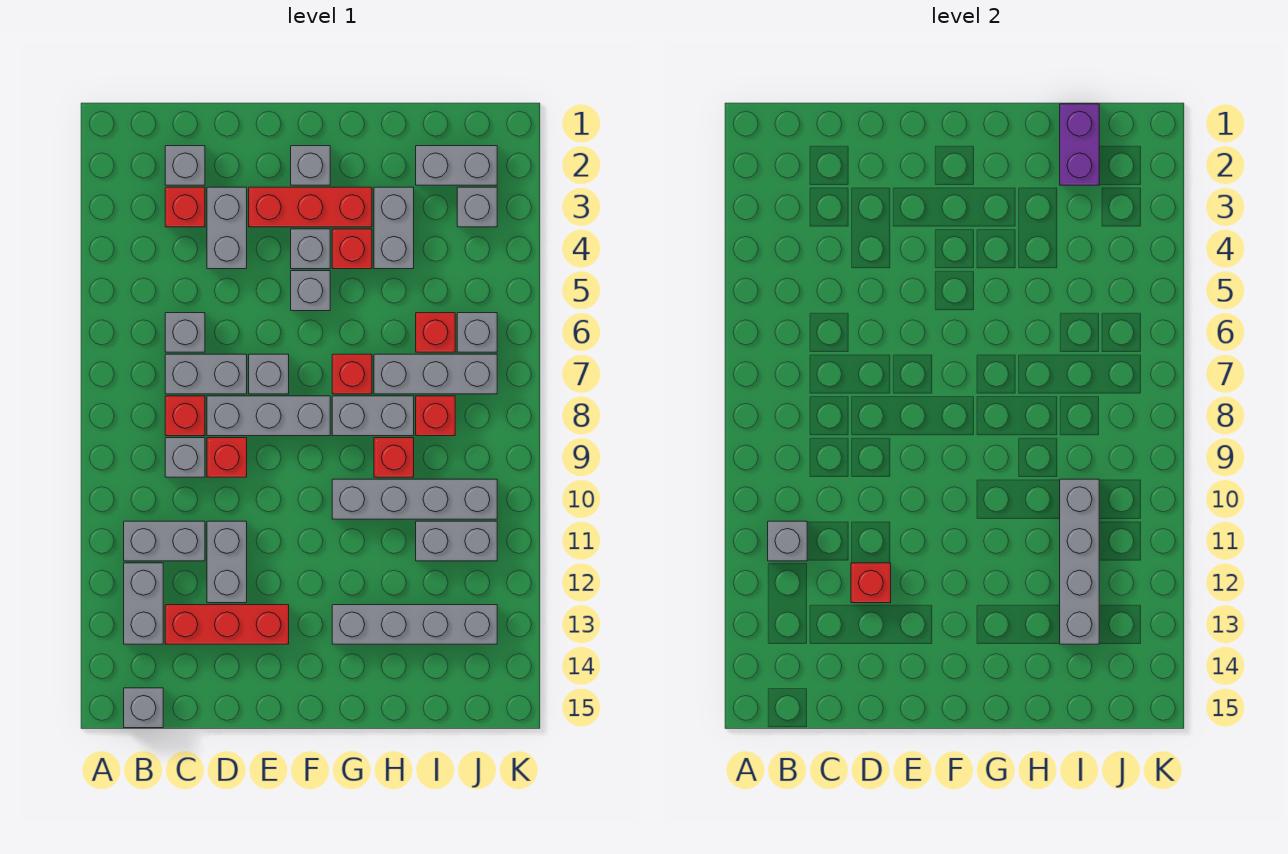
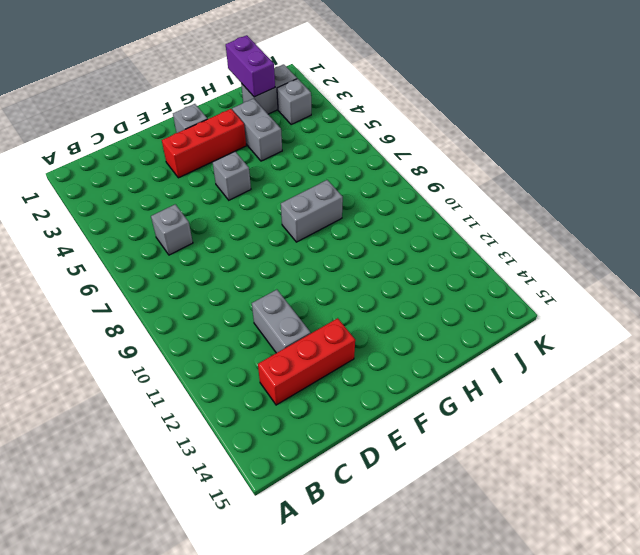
none -> grey brick B11:C11 level 1
none -> grey brick B12:B13 level 1
none -> grey brick B15 level 1
none -> grey brick C2 level 1

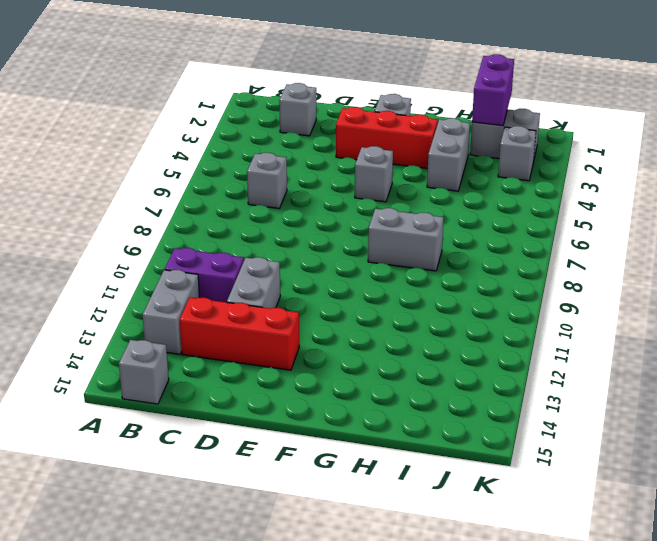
purple brick B11:C11 level 1 -> grey brick B11:C11 level 1
none -> red brick C3 level 1
none -> grey brick C7:D7 level 1
none -> red brick C8 level 1
none -> grey brick C9 level 1

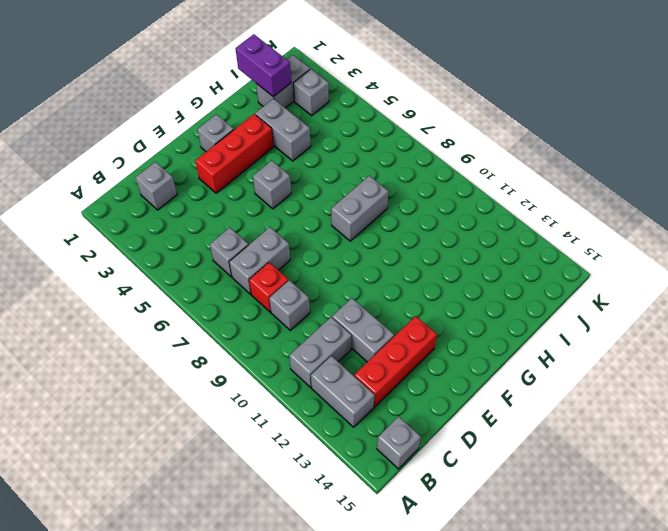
none -> red brick C3 level 1
none -> grey brick D3:D4 level 1
none -> grey brick D8:F8 level 1
none -> red brick D9 level 1

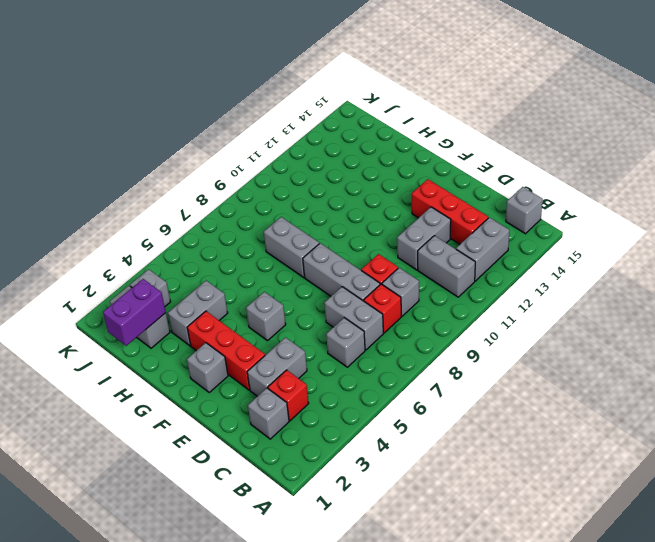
none -> grey brick E7 level 1
none -> grey brick F4 level 1
none -> red brick G4 level 1
none -> red brick G7 level 1

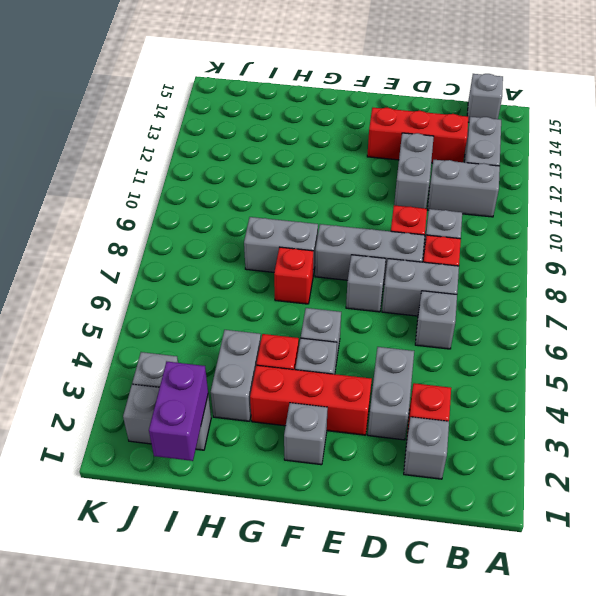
none -> grey brick G10:J10 level 1
none -> grey brick G13:J13 level 1
none -> grey brick H7:J7 level 1
none -> red brick H9 level 1

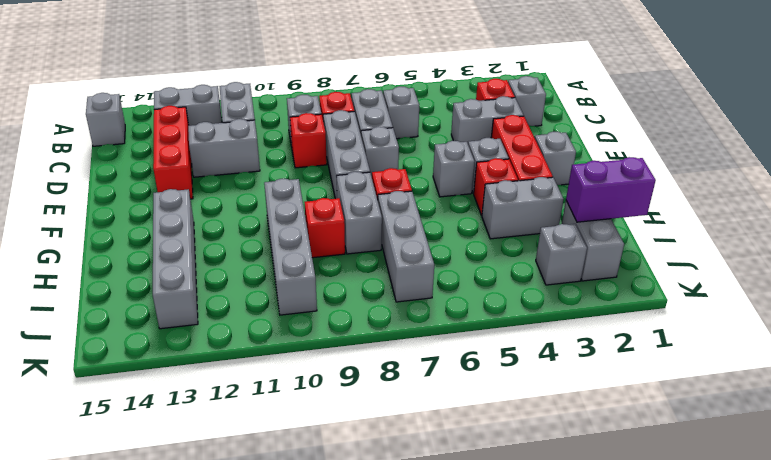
none -> red brick I6 level 1
none -> red brick I8 level 1
none -> grey brick I11:J11 level 1
none -> grey brick J6 level 1

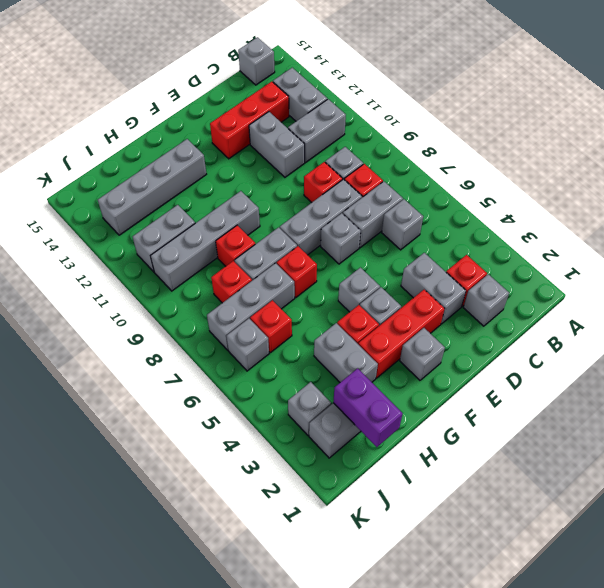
none -> grey brick B11 level 2
none -> red brick D12 level 2
none -> grey brick I10:I13 level 2

